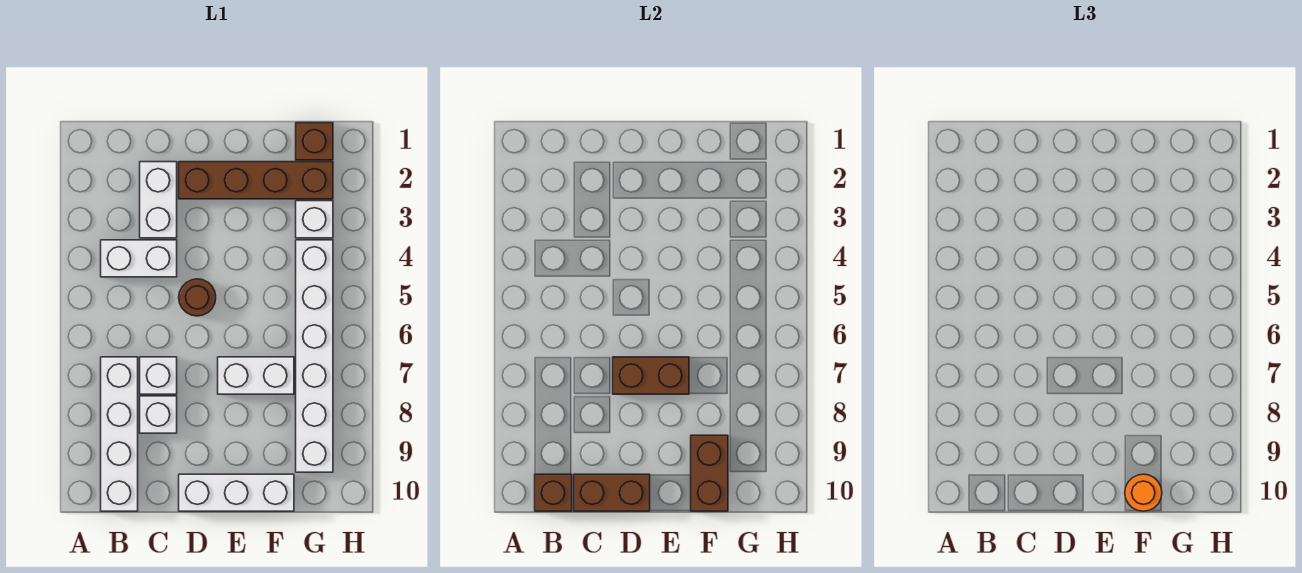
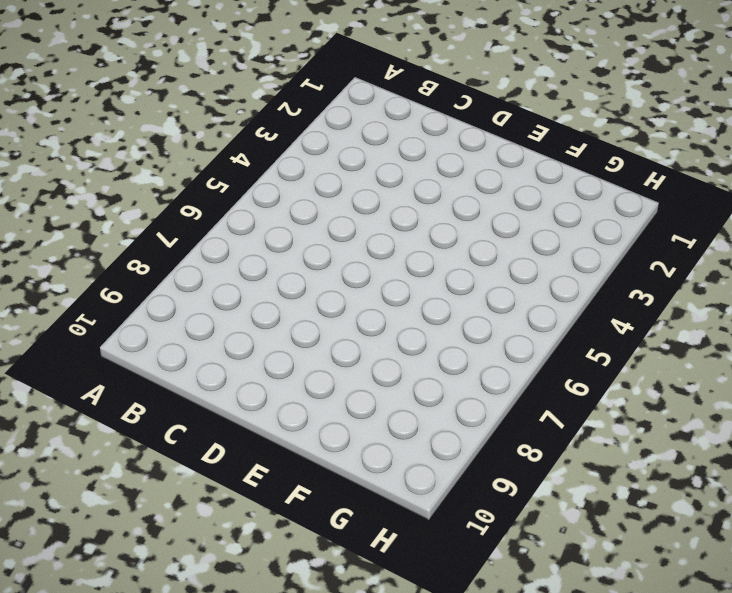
none -> white brick B4:C4 level 1
none -> white brick B7:B10 level 1
none -> white brick C2:C3 level 1

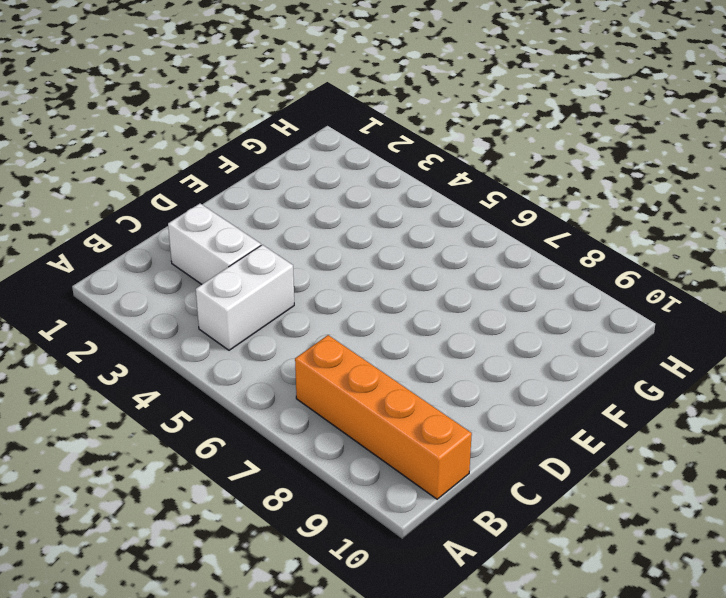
orange brick B7:B10 level 1 -> white brick B7:B10 level 1
none -> white brick C7 level 1
none -> white brick C8 level 1
none -> brown brick D2:G2 level 1

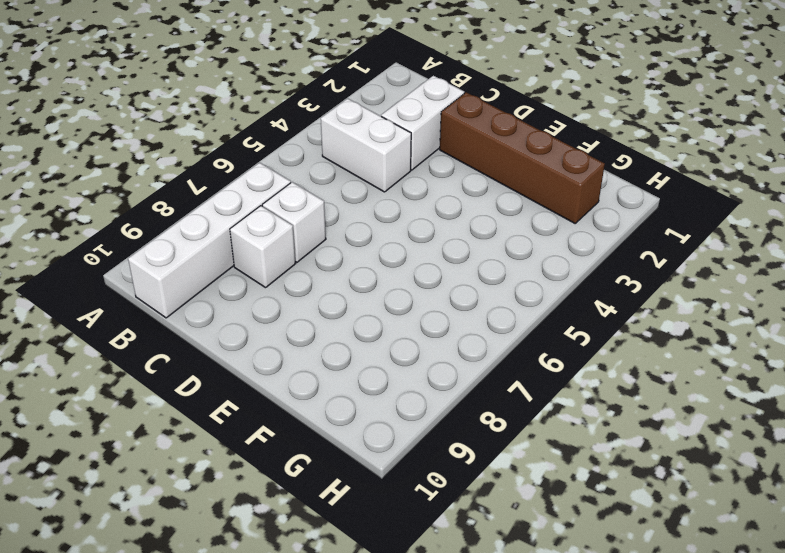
none -> brown round brick D5 level 1
none -> white brick D10:F10 level 1
none -> white brick E7:F7 level 1

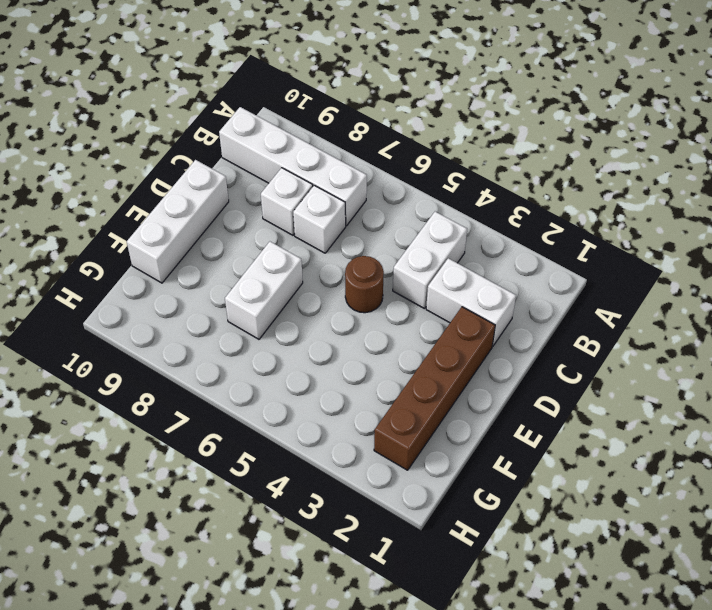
none -> brown brick G1 level 1
none -> white brick G3 level 1
none -> white brick G4:G9 level 1

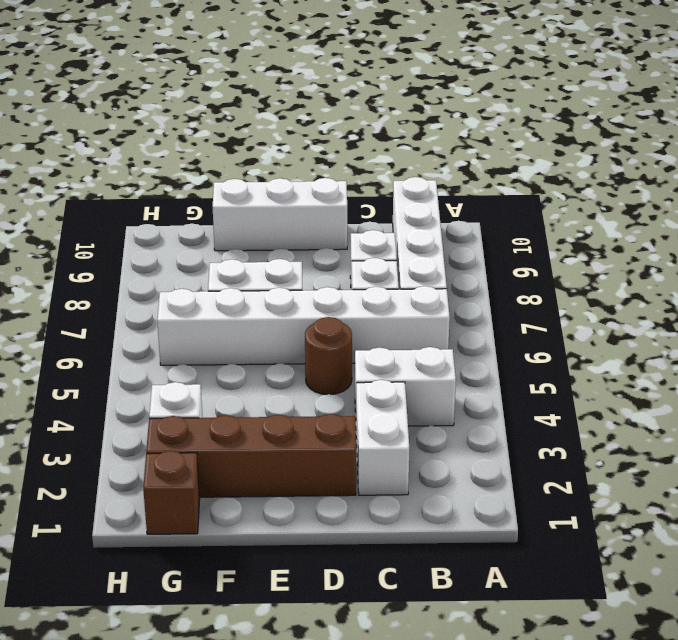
white brick B6:G6 level 1 -> white brick G4:G9 level 1
none -> brown brick B10 level 2
none -> brown brick C10:D10 level 2
none -> brown brick D7:E7 level 2

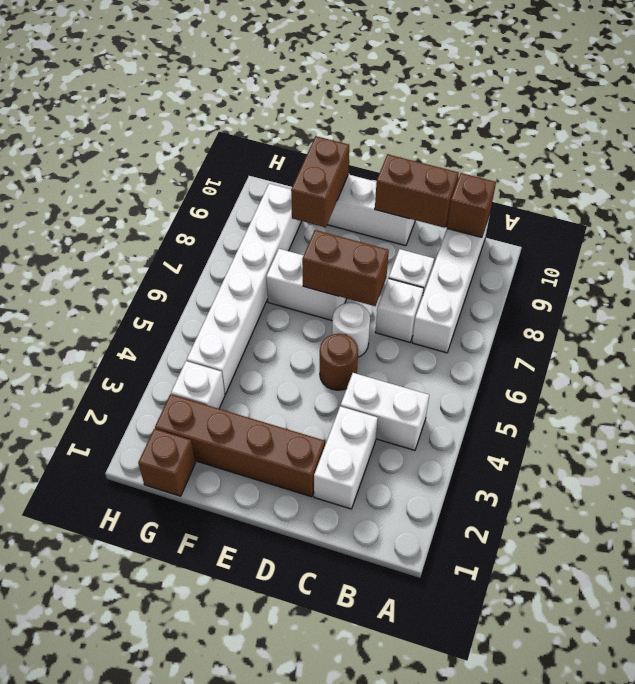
white round brick D6 level 1 -> none
none -> orange round brick F10 level 3

